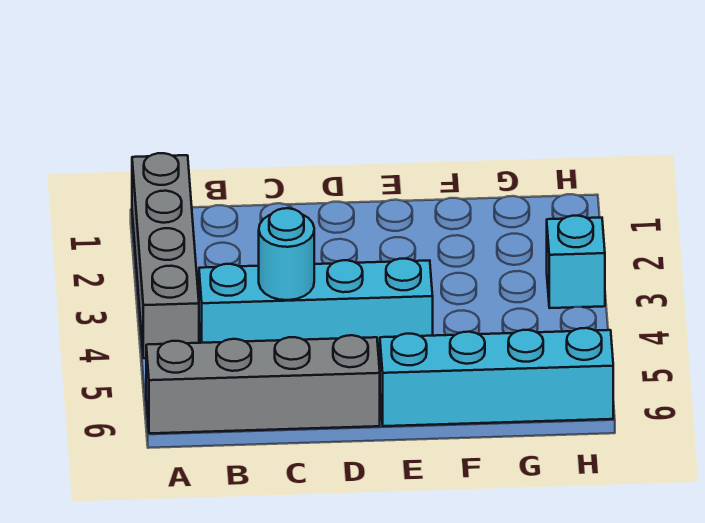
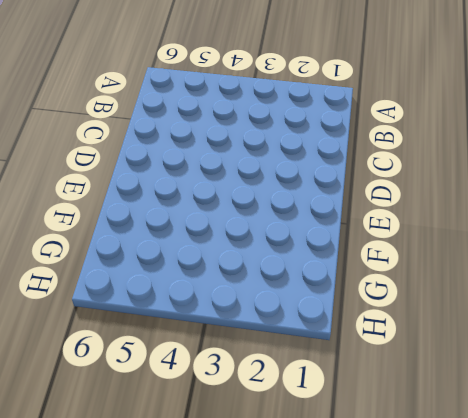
none -> grey brick A1:A4 level 1
none -> grey brick A6:D6 level 1

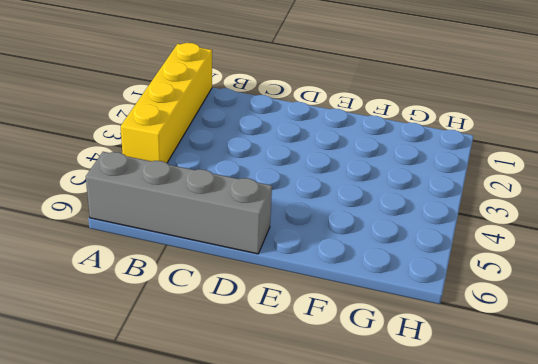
yellow brick A1:A4 level 1 -> grey brick A1:A4 level 1
none -> cyan brick B4:E4 level 1
none -> cyan brick E6:H6 level 1

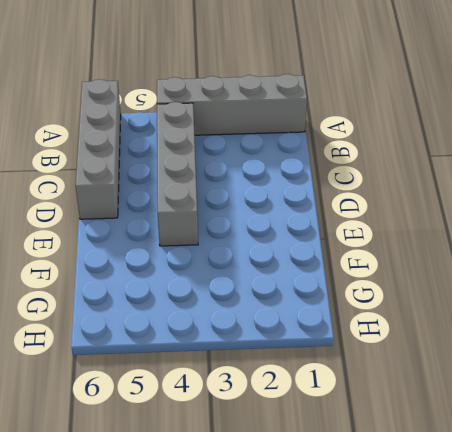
grey brick B4:E4 level 1 -> cyan brick B4:E4 level 1
none -> cyan brick E6:H6 level 1
none -> cyan brick H3 level 1

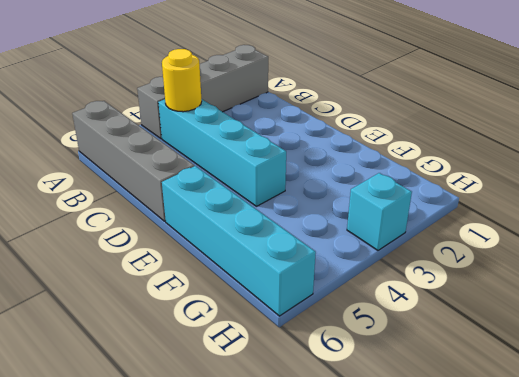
yellow round brick B4 level 2 -> none
none -> cyan round brick C4 level 2

